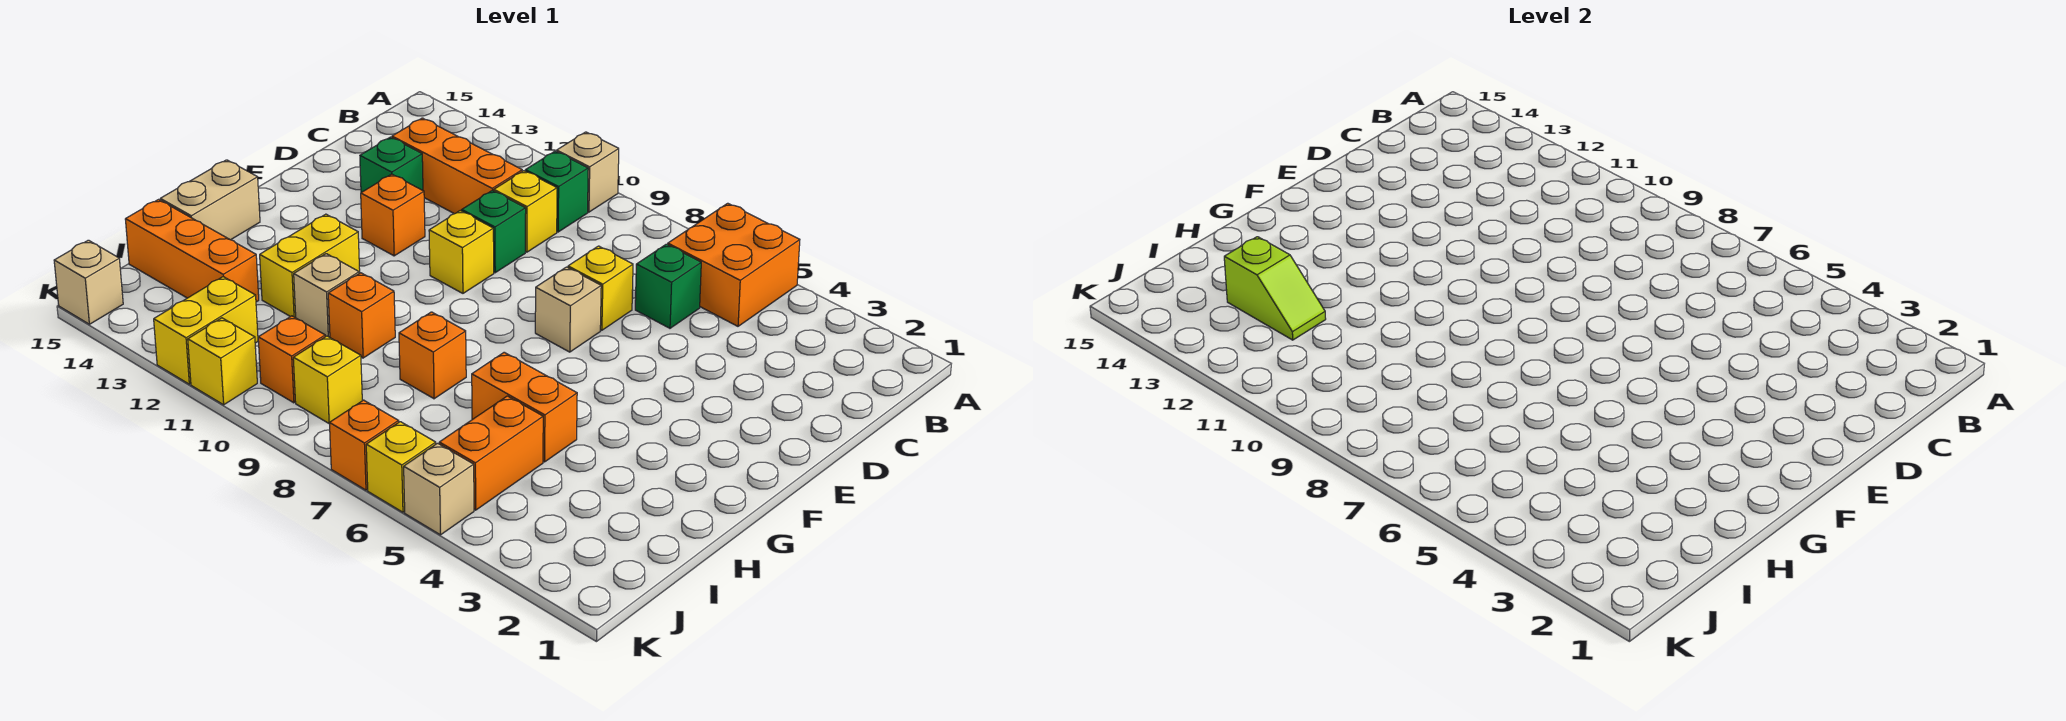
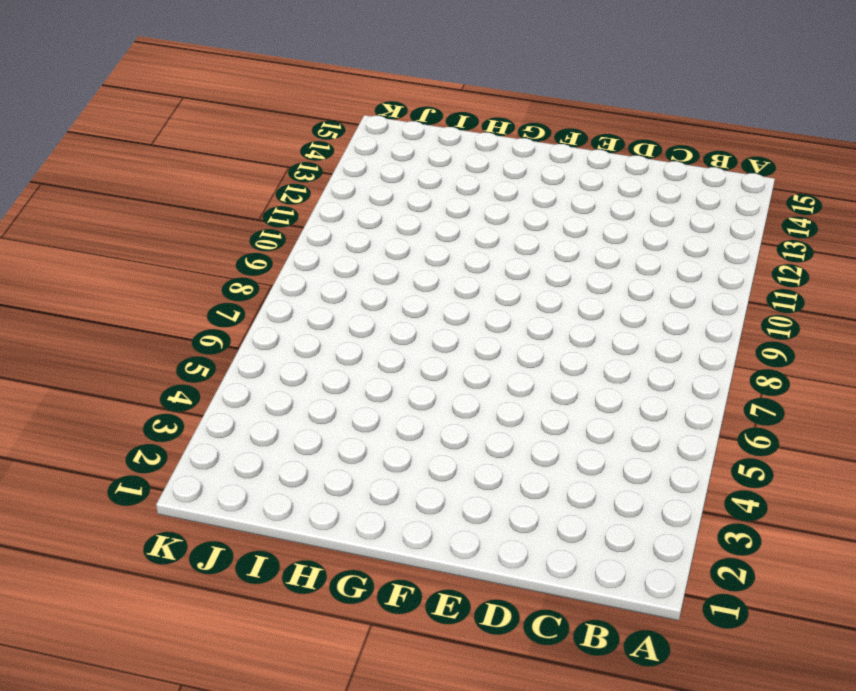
none -> orange brick A5:B6 level 1
none -> tan brick A10 level 1
none -> green brick B10 level 1

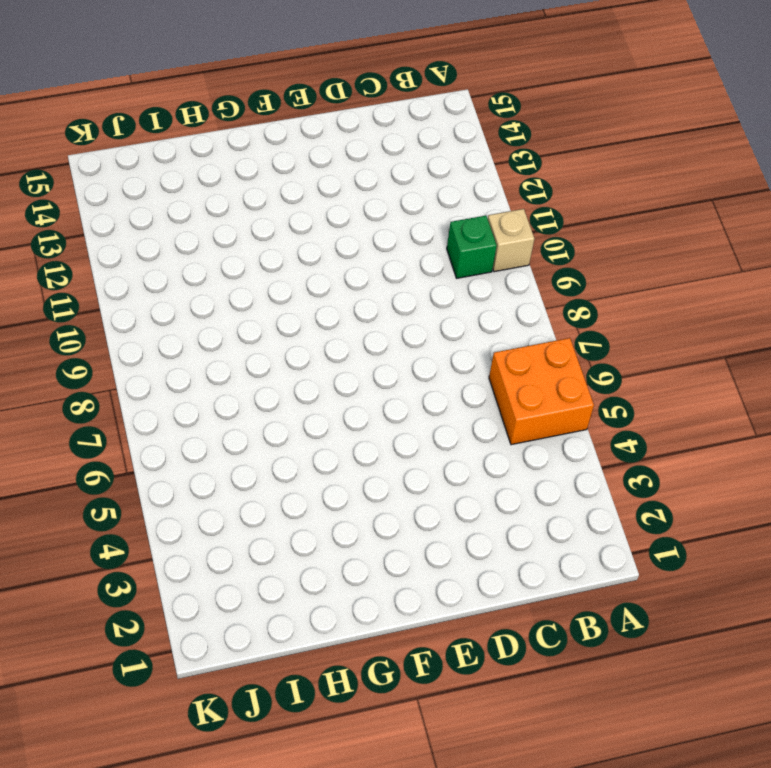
none -> green brick C6 level 1
none -> yellow brick C10 level 1
none -> orange brick C11:C13 level 1

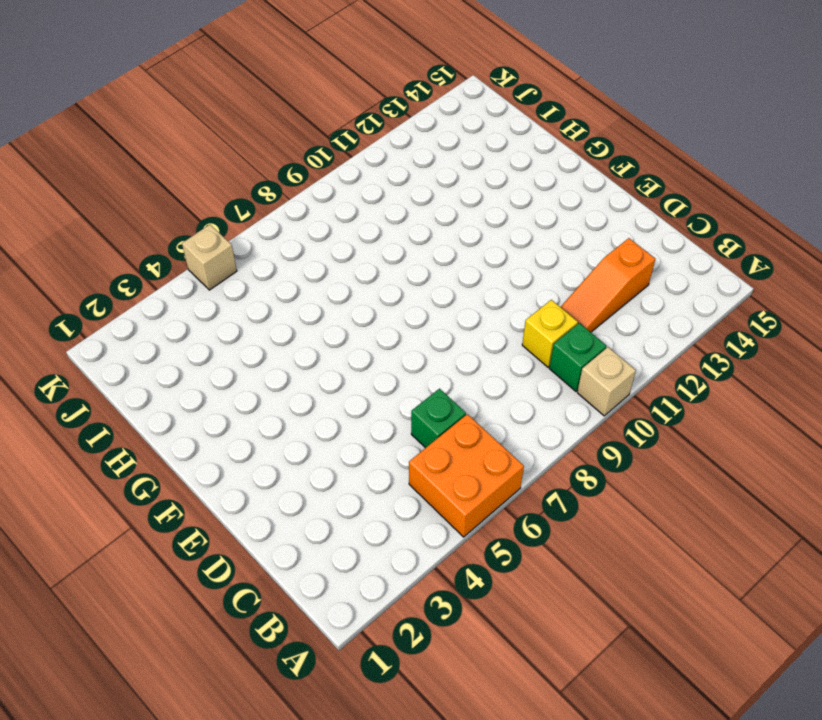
orange slope C11:C13 level 1 top 13 -> orange brick C11:C13 level 1
none -> yellow brick D7 level 1
none -> green brick D10 level 1
none -> green brick D13 level 1

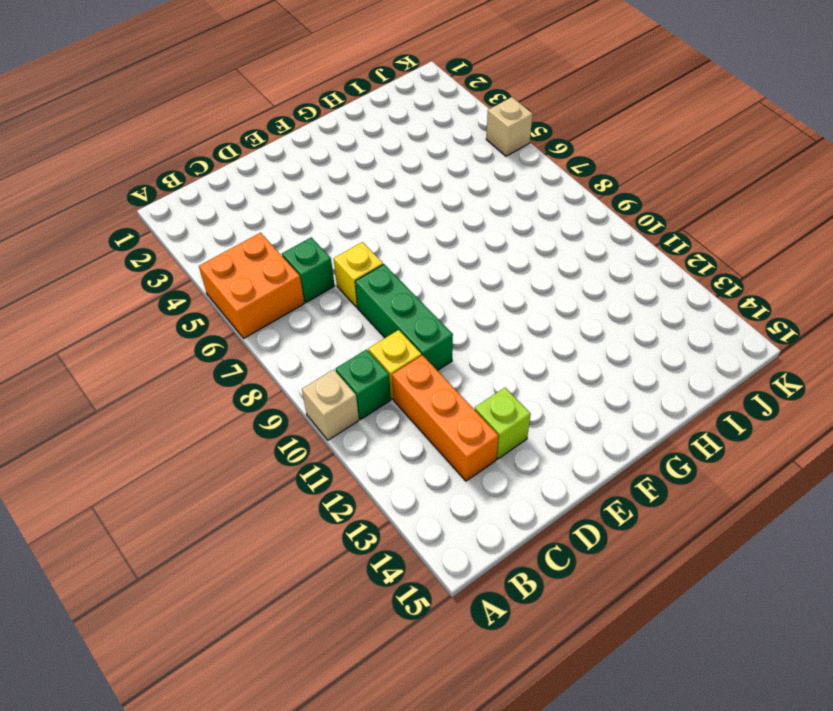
green brick D8:D10 level 1 -> green brick D10 level 1
lime brick D13 level 1 -> green brick D13 level 1
none -> tan brick E7 level 1
none -> yellow brick E10 level 1
none -> orange brick E12 level 1

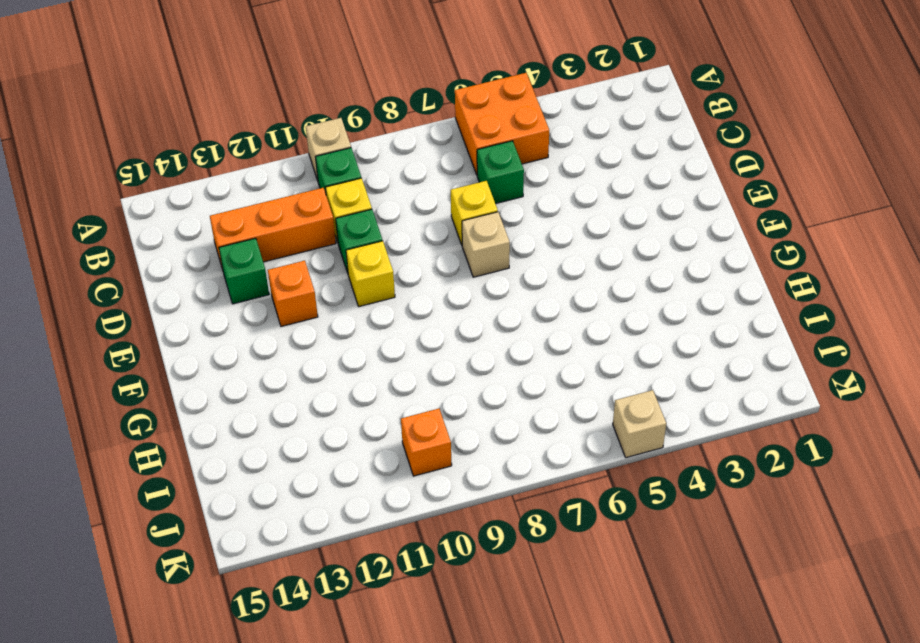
none -> yellow brick G12:H12 level 1
none -> tan brick G15:H15 level 1
none -> orange brick H5:H6 level 1

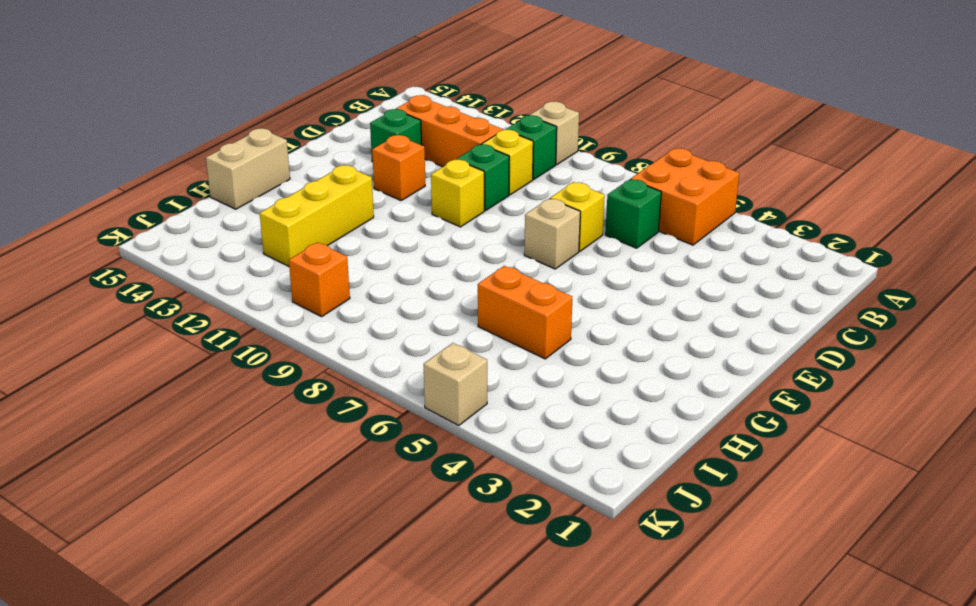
yellow brick G12:I12 level 1 -> yellow brick G12:H12 level 1
none -> orange brick H8 level 1
none -> orange brick H10 level 1
none -> tan brick H11 level 1

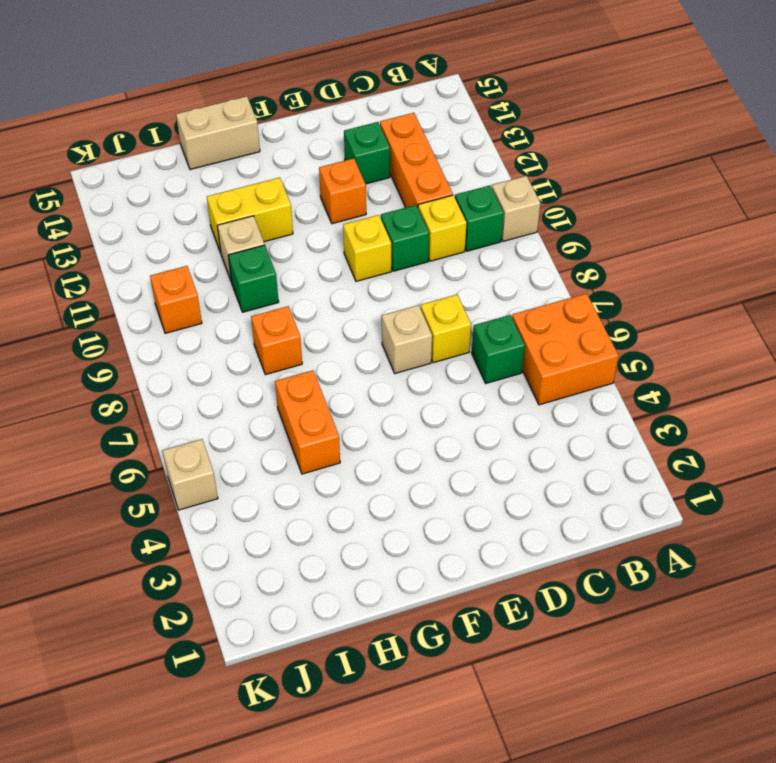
green brick H10 level 1 -> orange brick H10 level 1
none -> orange brick I5:J5 level 1
none -> orange brick I13:I15 level 1
none -> yellow brick J9 level 1

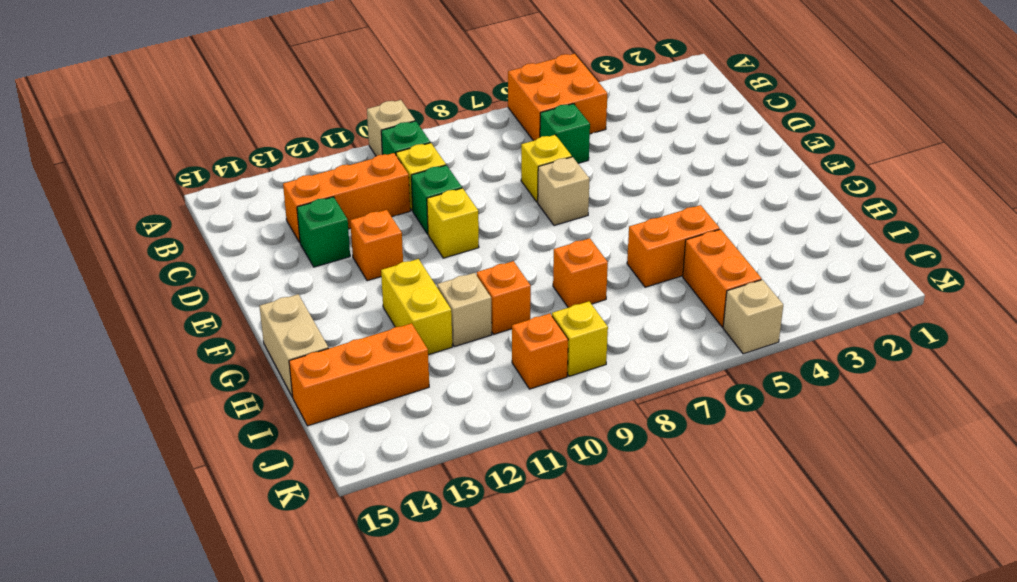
none -> yellow brick J12:K12 level 1
none -> yellow brick K6 level 1
none -> orange brick K7 level 1

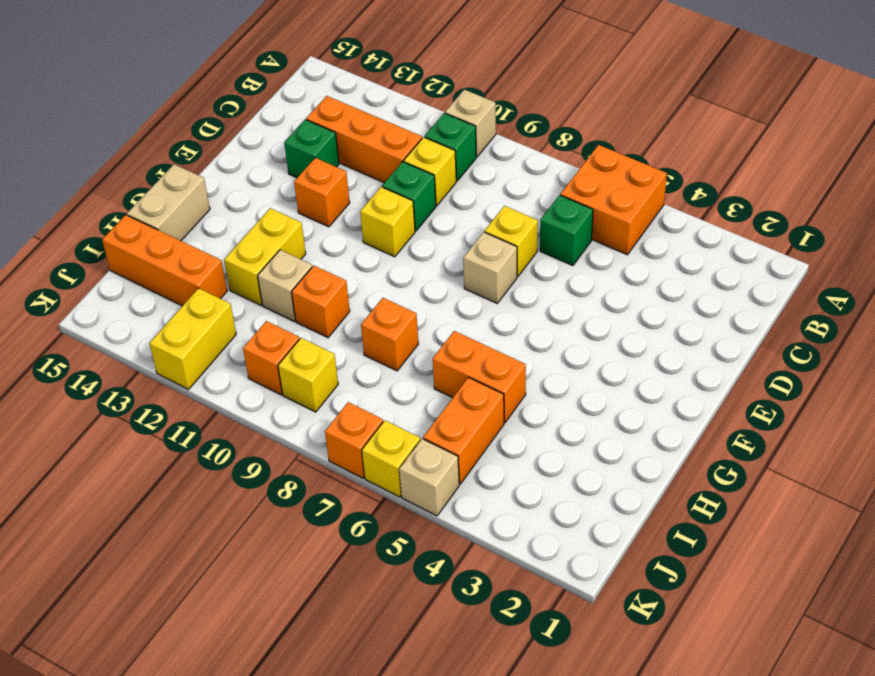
none -> yellow brick K11 level 1
none -> tan brick K15 level 1
none -> lime slope I12:I13 level 2 top 13

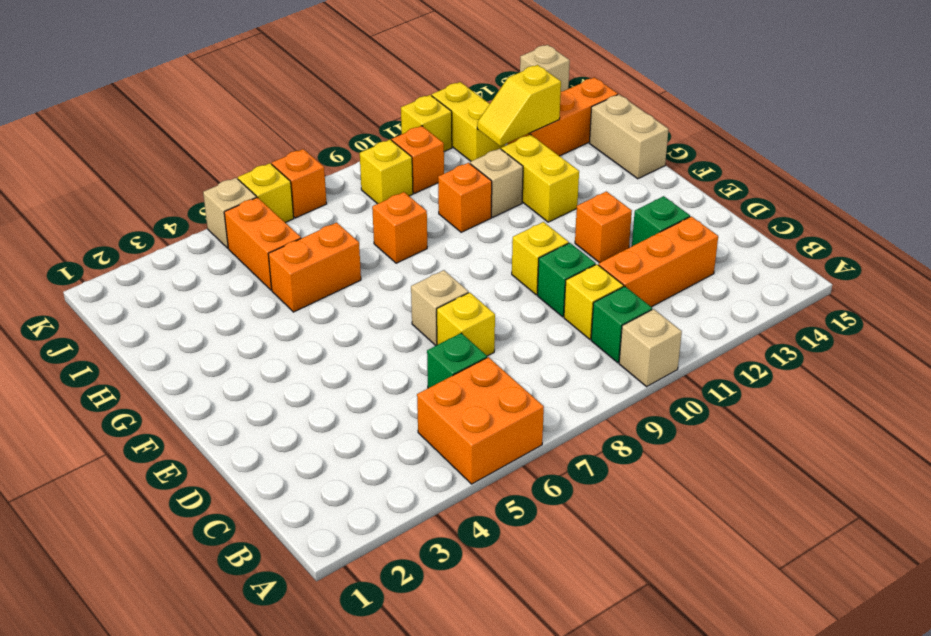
yellow slope I12:I13 level 2 top 13 -> lime slope I12:I13 level 2 top 13

